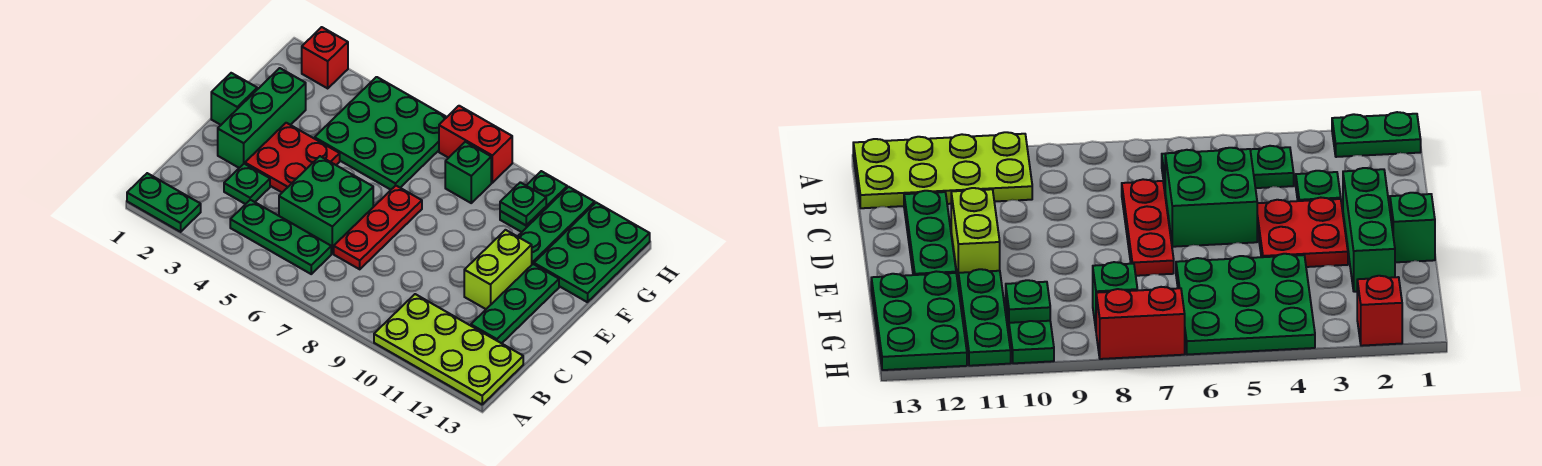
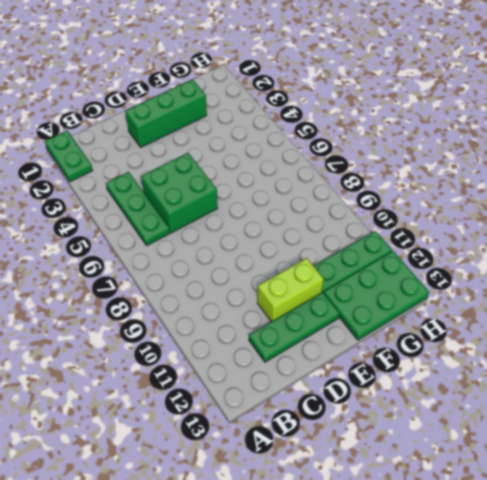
none -> lime plate A10:B13 level 1
none -> green plate C3 level 1
none -> red plate C7:E7 level 1

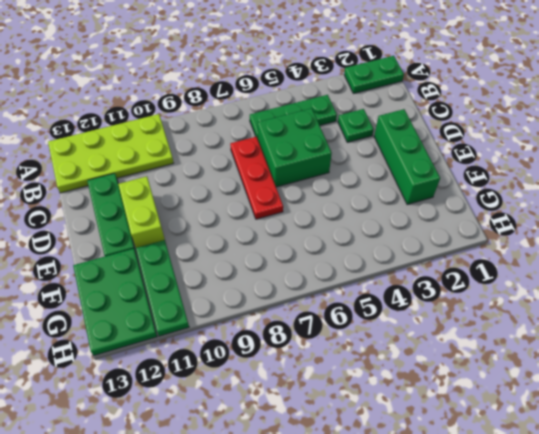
none -> red plate D3:E4 level 1
none -> green brick E1 level 1
none -> green plate F4:H6 level 1

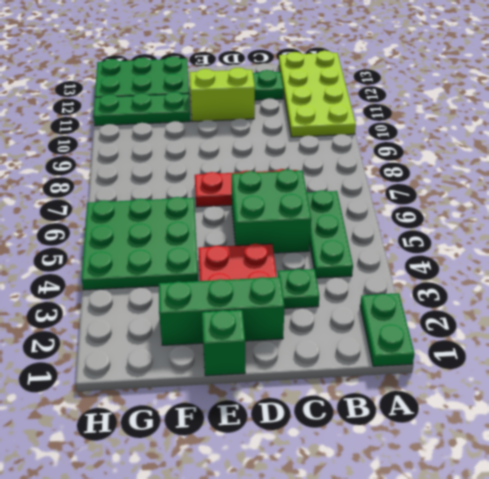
none -> green brick G8 level 1
none -> green plate G10:H10 level 1
none -> red brick H2 level 1

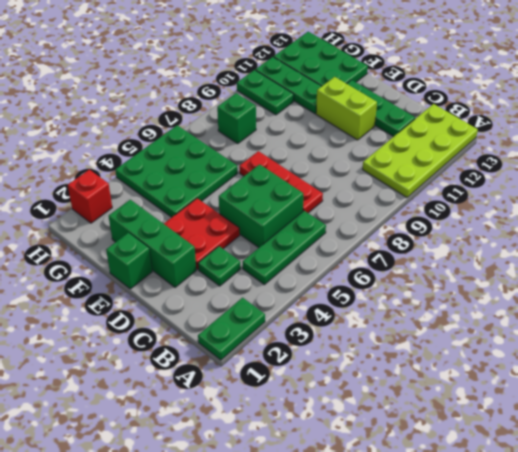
none -> red brick H7:H8 level 1
none -> green plate G10 level 2

